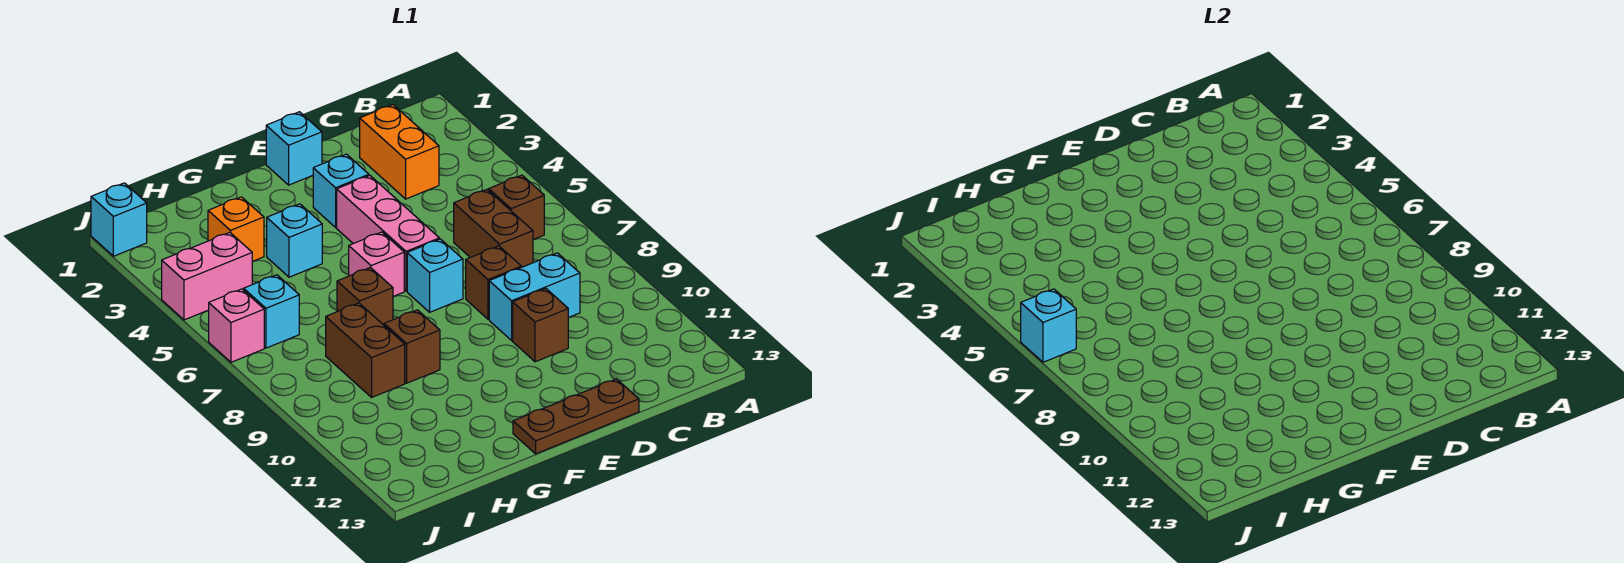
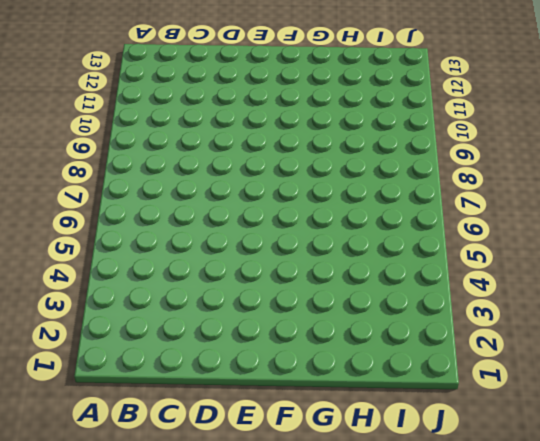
none -> brown brick B6 level 1
none -> orange brick C2:C3 level 1
none -> brown brick C6:C7 level 1

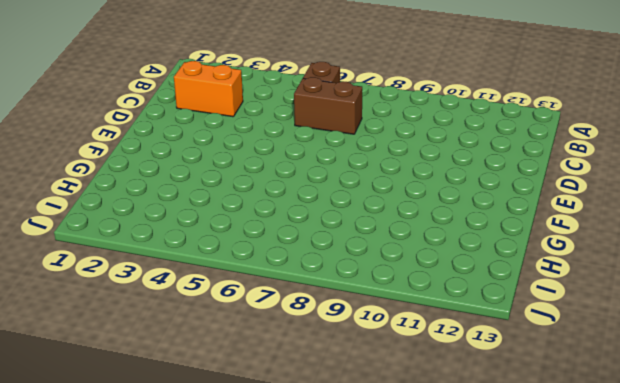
none -> cyan brick C9:D9 level 1
none -> brown brick D8 level 1
none -> brown brick D10 level 1

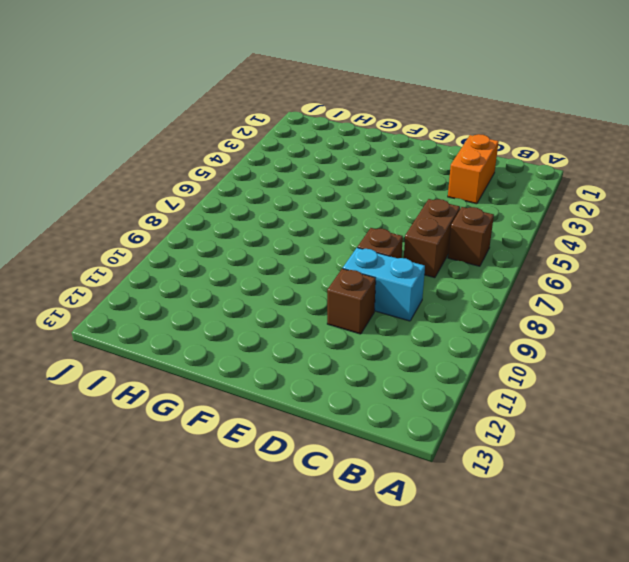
none -> brown plate D13:F13 level 1
none -> cyan brick E1 level 1
none -> cyan brick E3 level 1

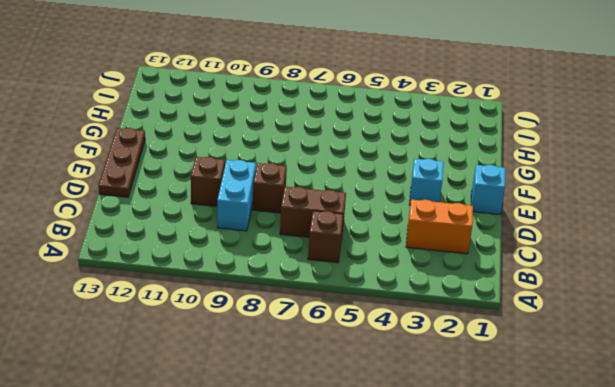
none -> pink brick E4:E6 level 1
none -> cyan brick E7 level 1
none -> pink brick F6 level 1

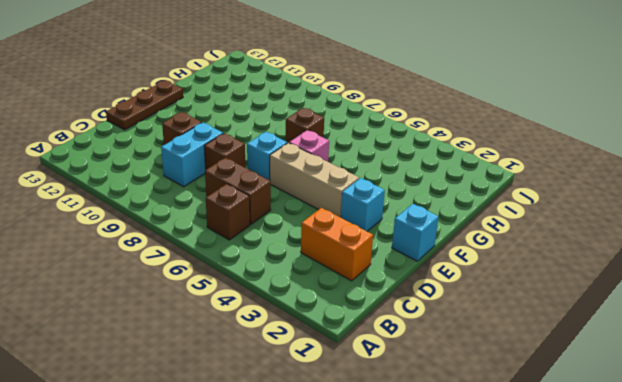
tan brick E4:E6 level 1 -> pink brick E4:E6 level 1
none -> cyan brick G4 level 1
none -> brown brick G9 level 1
none -> orange brick H3 level 1

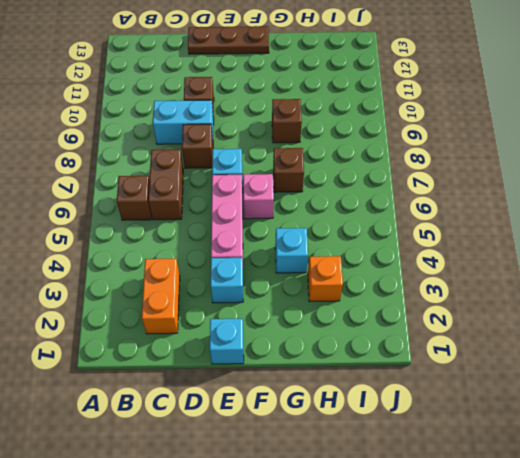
none -> brown brick H8:H9 level 1
none -> pink brick I4:J4 level 1
none -> cyan brick I6 level 1

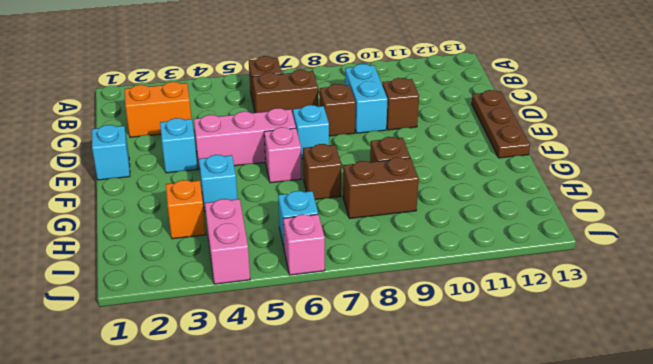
none -> cyan brick J1 level 1
none -> cyan brick J6 level 2

